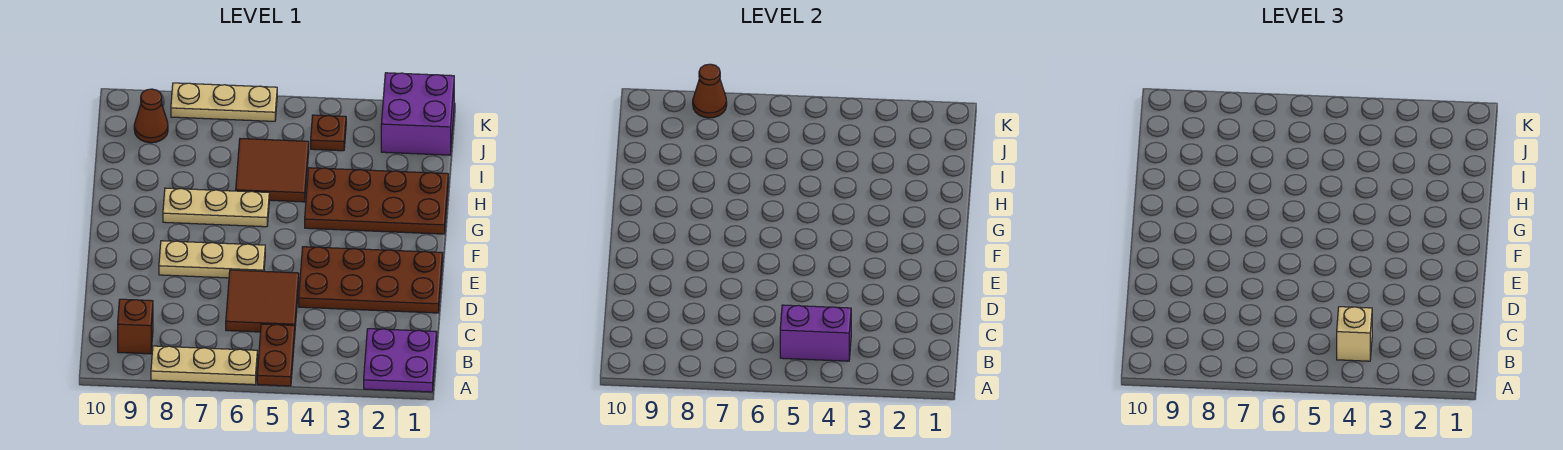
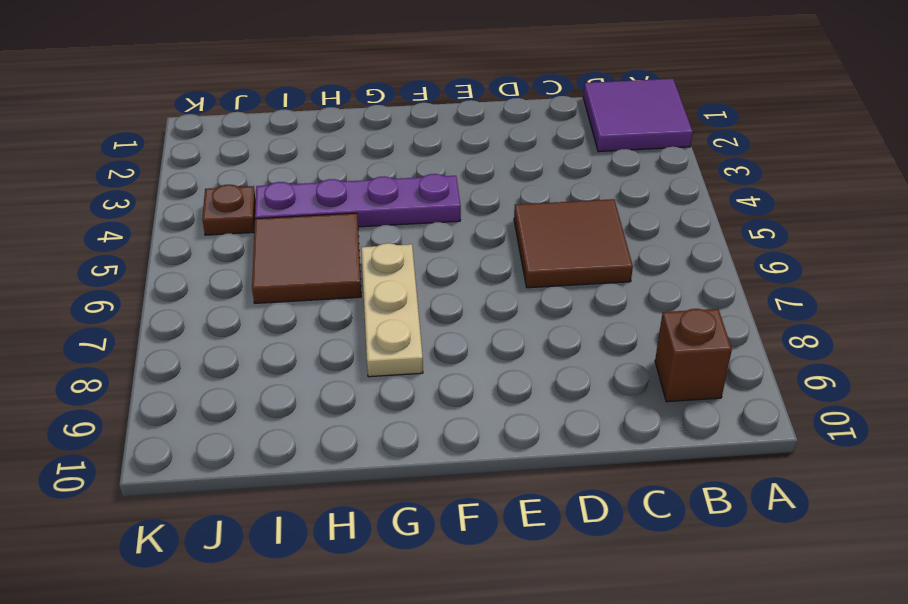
purple tile A1:B2 level 1 -> purple plate A1:B2 level 1
purple plate F4:I4 level 1 -> brown plate G1:H4 level 1
none -> brown plate A5:B5 level 1
none -> tan plate A6:A8 level 1
none -> brown plate D1:E4 level 1

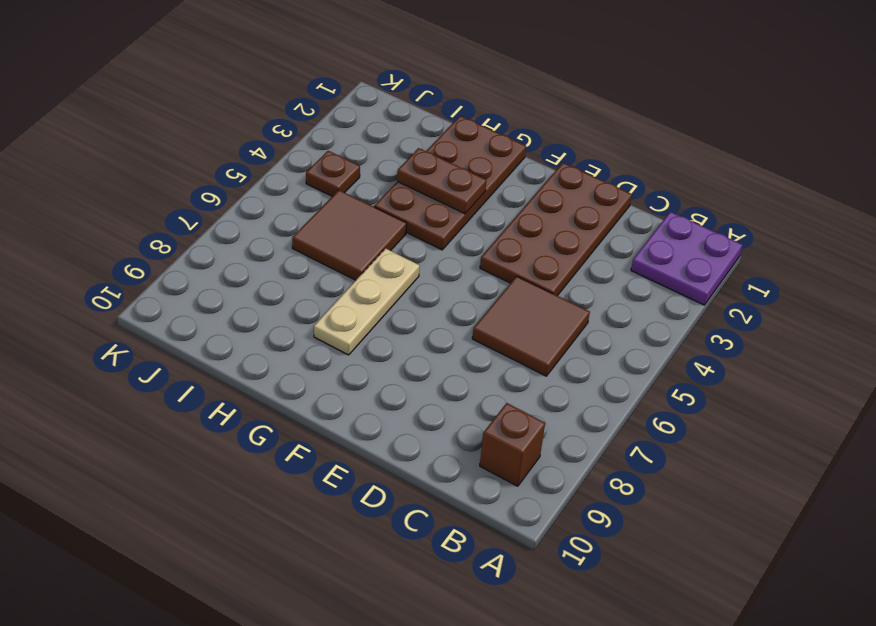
brown plate G3:H3 level 2 -> brown plate A5:B5 level 1
none -> tan plate A6:A8 level 1
none -> tan plate E6:E8 level 1
none -> purple brick J1:K2 level 1

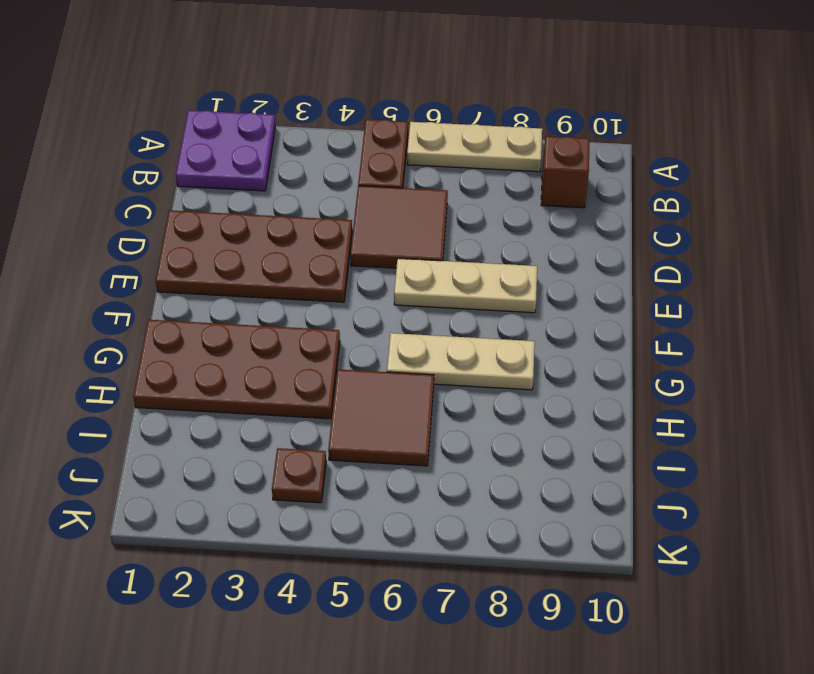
none -> purple brick J1:K2 level 1
none -> brown cone J9 level 1
none -> tan plate K6:K8 level 1

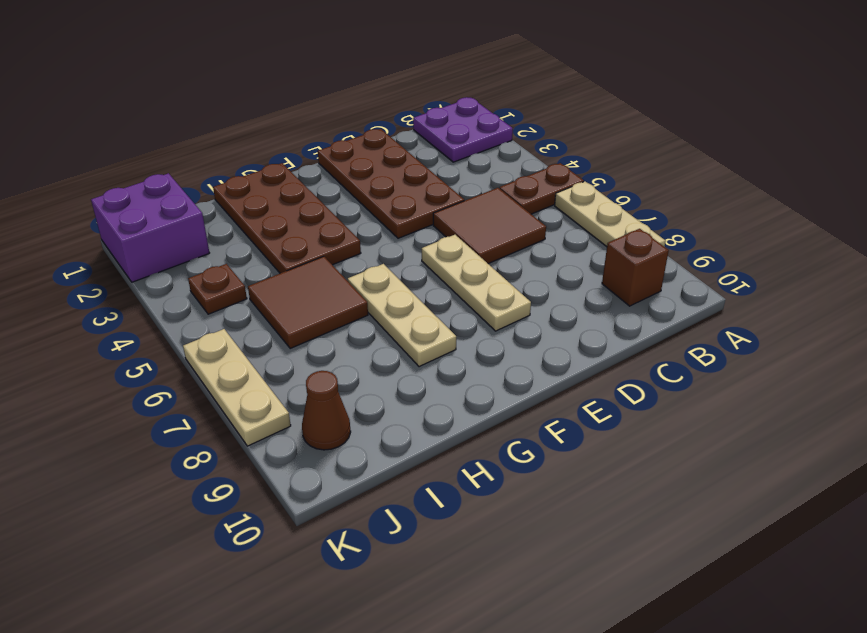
none -> purple brick B4:B5 level 2
none -> brown cone K8 level 2
none -> tan brick B4 level 3

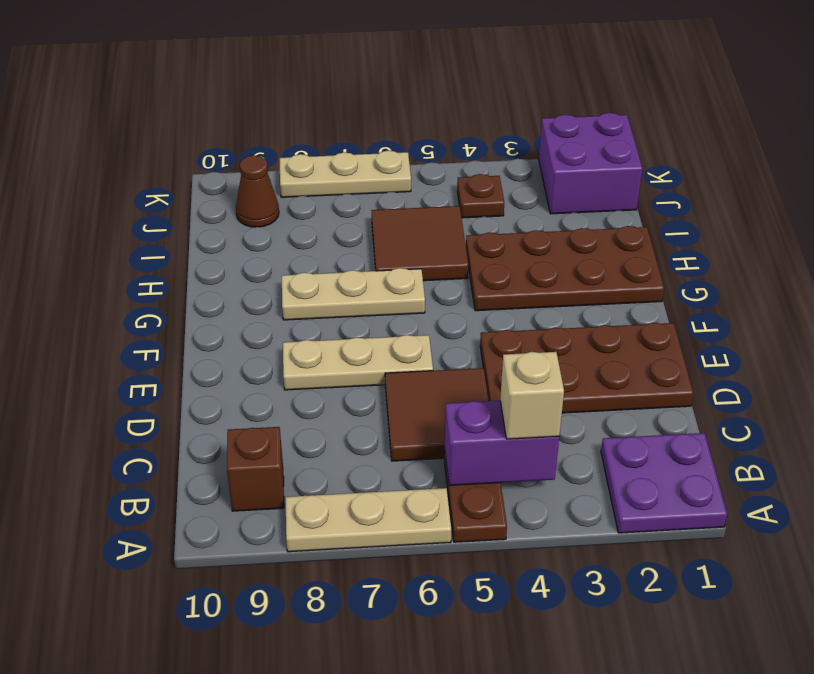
none -> brown cone K8 level 2

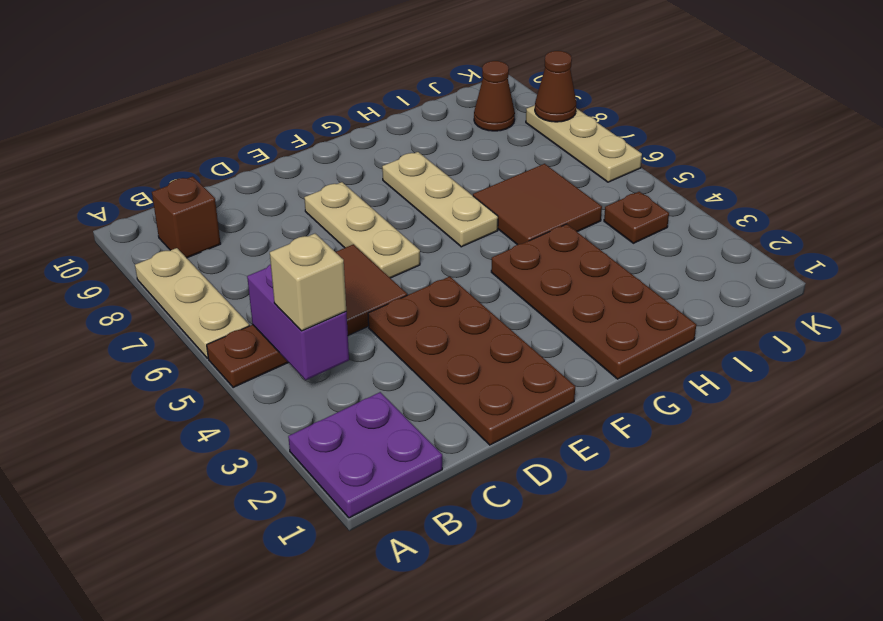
none -> purple brick J1:K2 level 1

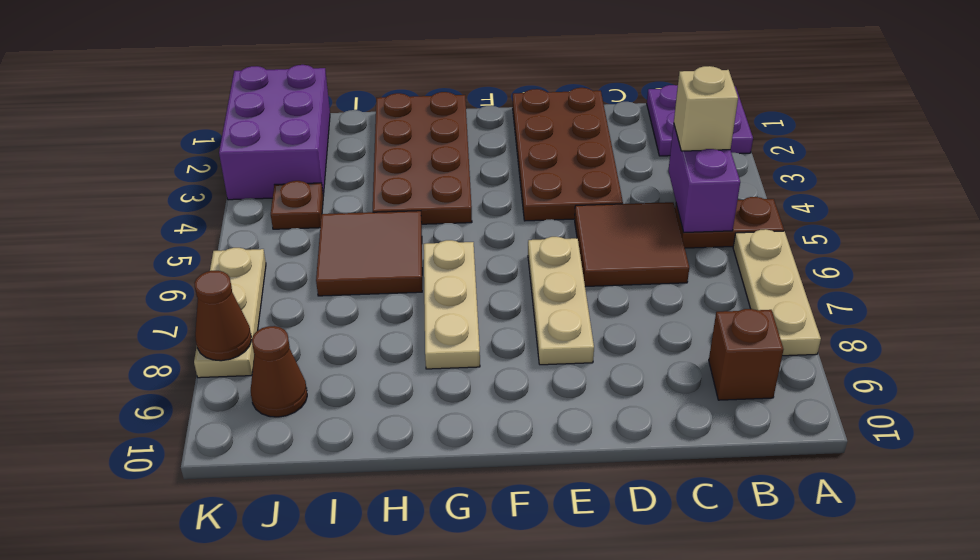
purple brick J1:K3 level 1 -> purple brick J1:K2 level 1

